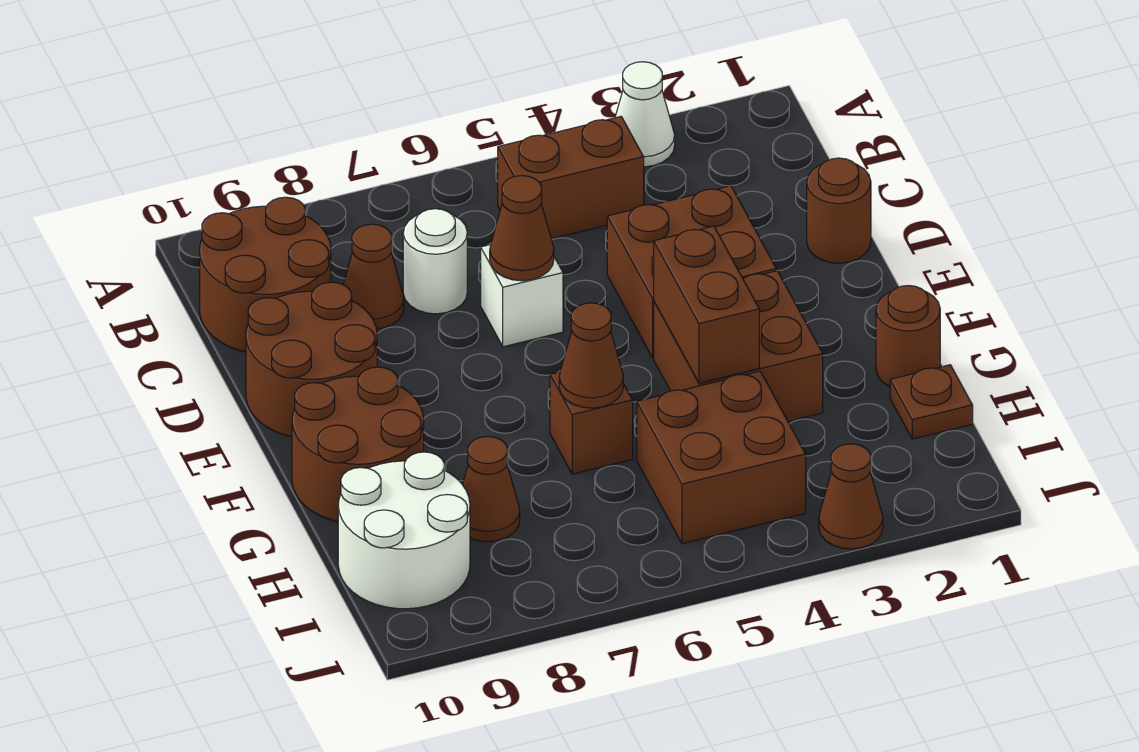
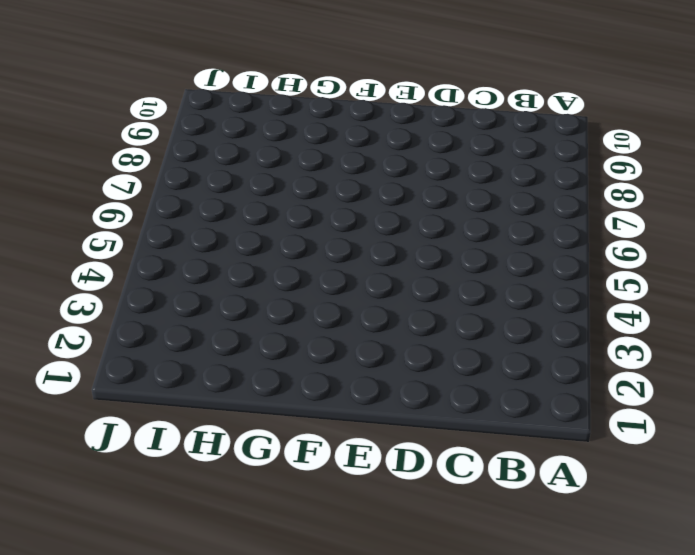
none -> white cone A3 level 1
none -> brown brick B4:B5 level 1
none -> brown round brick B9:C10 level 1

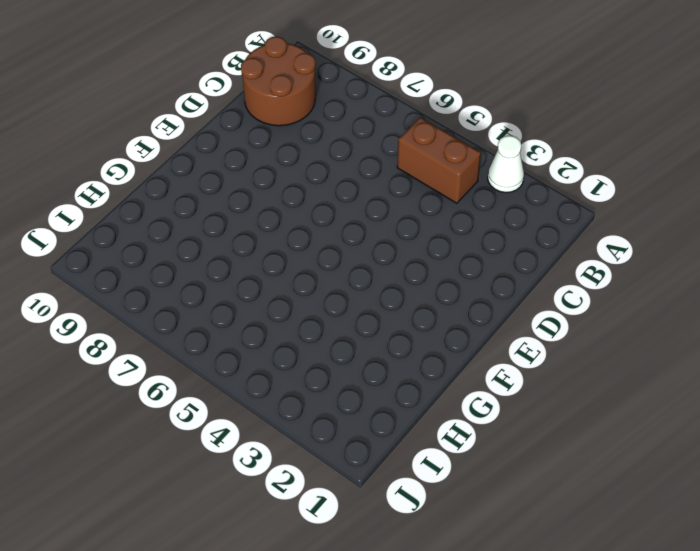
none -> white round brick C7 level 1
none -> brown cone C8 level 1
none -> brown round brick D1 level 1

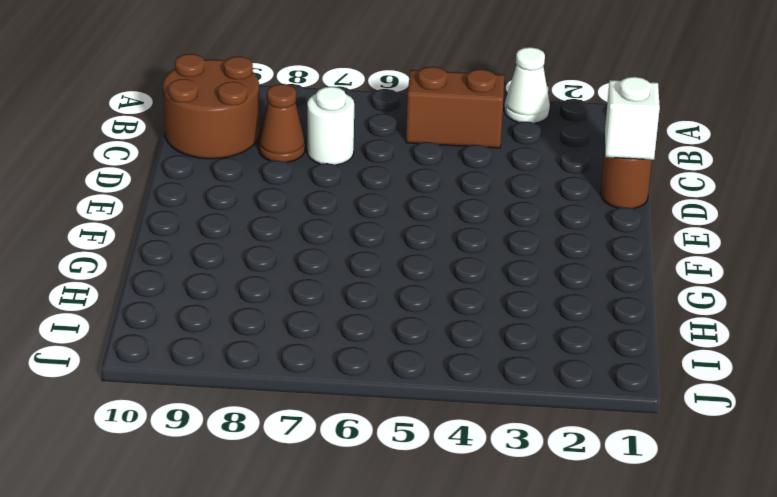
white brick D1 level 2 -> white brick D6 level 1
none -> brown brick D3:E4 level 1
none -> brown round brick D9:E10 level 1
none -> brown brick F3:G4 level 1

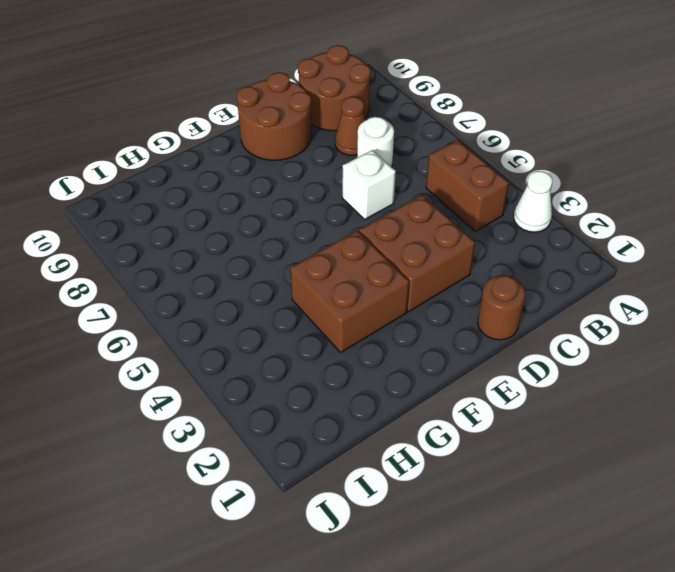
none -> brown round brick F9:G10 level 1
none -> brown round brick G1 level 1
none -> brown brick G6 level 1

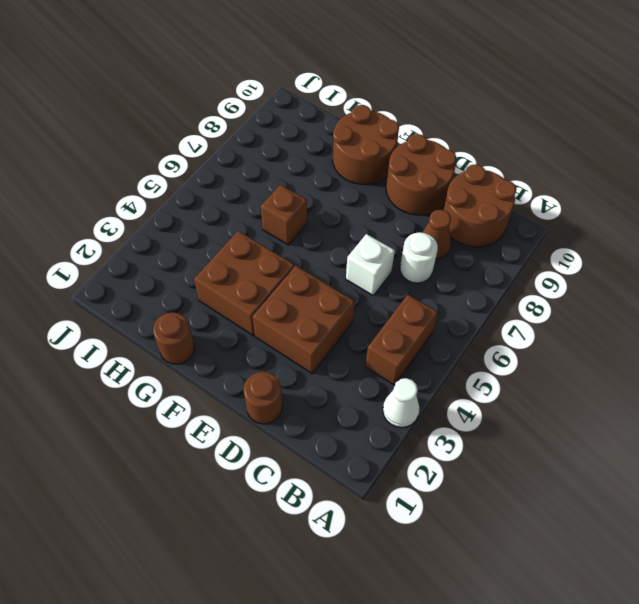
none -> brown plate H1 level 1
none -> brown brick H4:I5 level 1
none -> brown cone H8 level 1

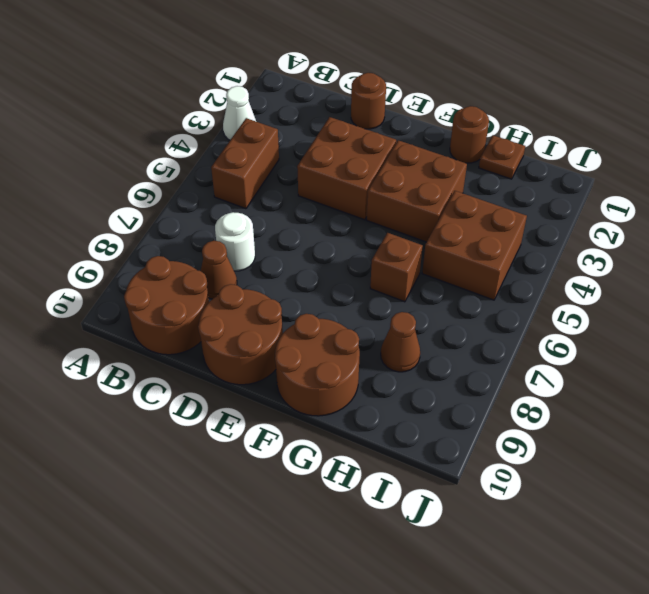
none -> white brick D6 level 1
none -> white round brick H9:I10 level 1
none -> brown cone J3 level 1

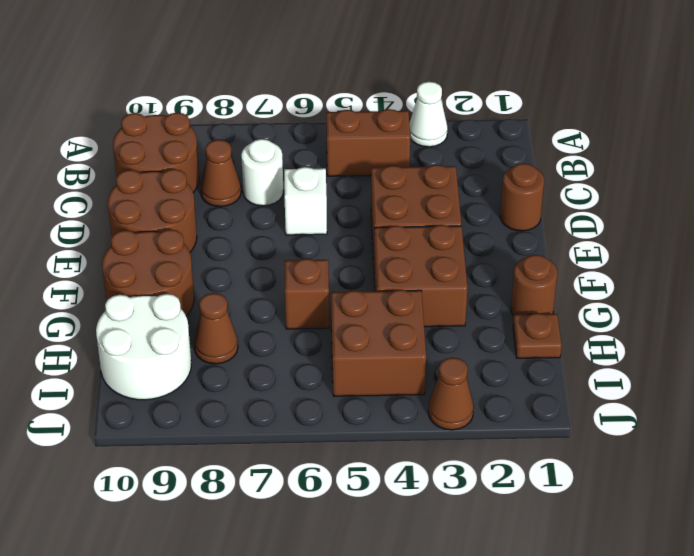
none -> brown cone D6 level 2
none -> brown brick F4:G4 level 2
none -> brown cone G6 level 2

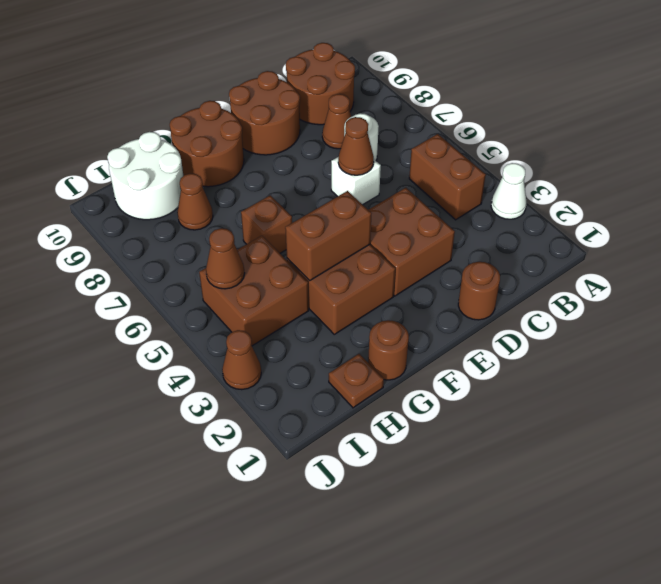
brown cone I5 level 2 -> brown cone G6 level 2

